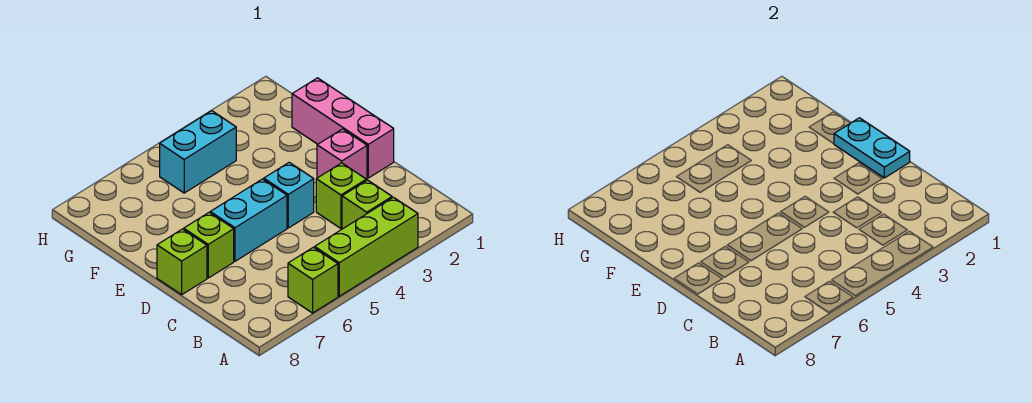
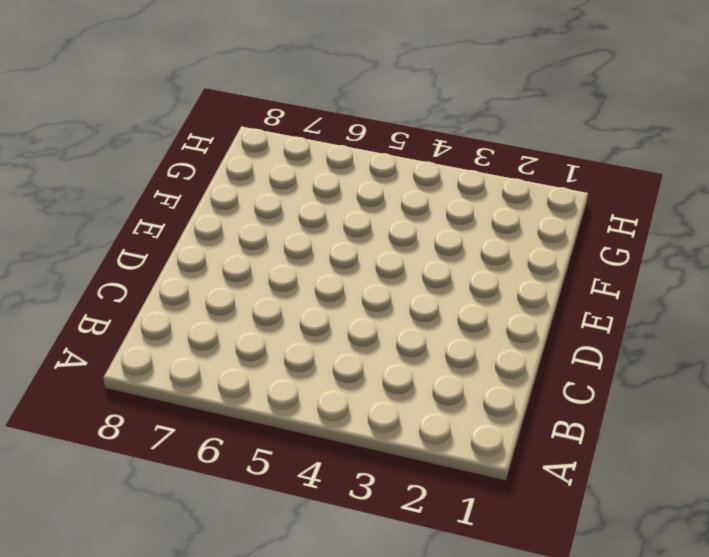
none -> lime brick A3:A5 level 1
none -> lime brick A6 level 1
none -> lime brick B3 level 1

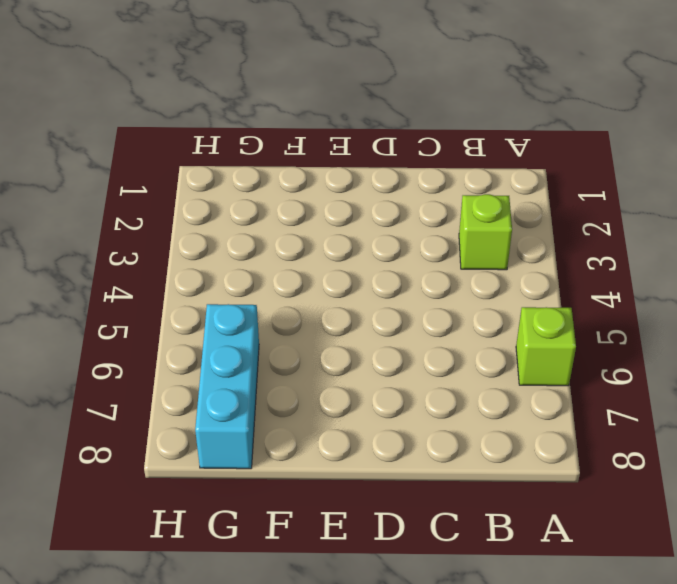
cyan brick G6:G8 level 1 -> none
none -> lime brick A3:A5 level 1
none -> lime brick C3 level 1
none -> pink brick D1:F1 level 1

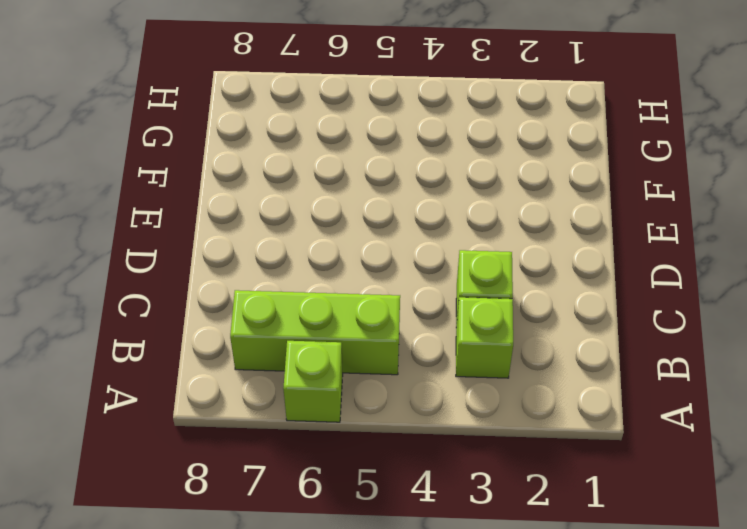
lime brick B5:B7 level 1 -> lime brick A3:A5 level 1
none -> pink brick D1:F1 level 1
none -> pink brick D2 level 1
none -> cyan brick D4 level 1

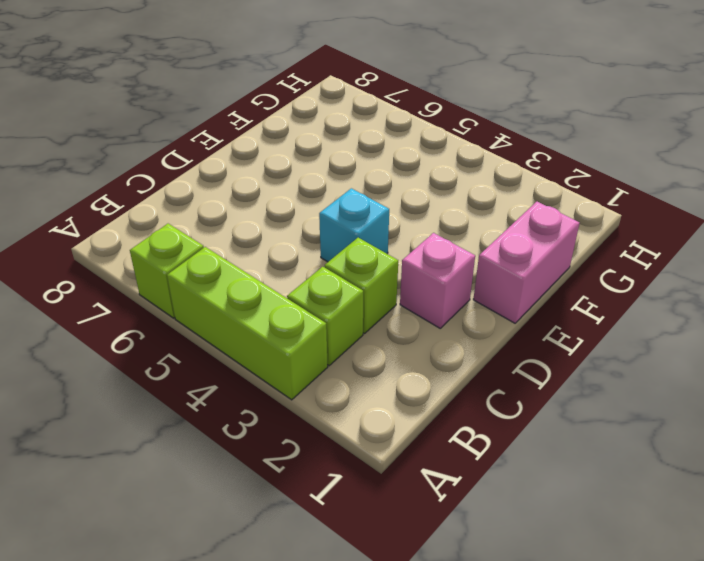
pink brick E1:F1 level 1 -> pink brick D1:F1 level 1
none -> cyan brick D5:D6 level 1
none -> lime brick D7 level 1
none -> lime brick D8 level 1

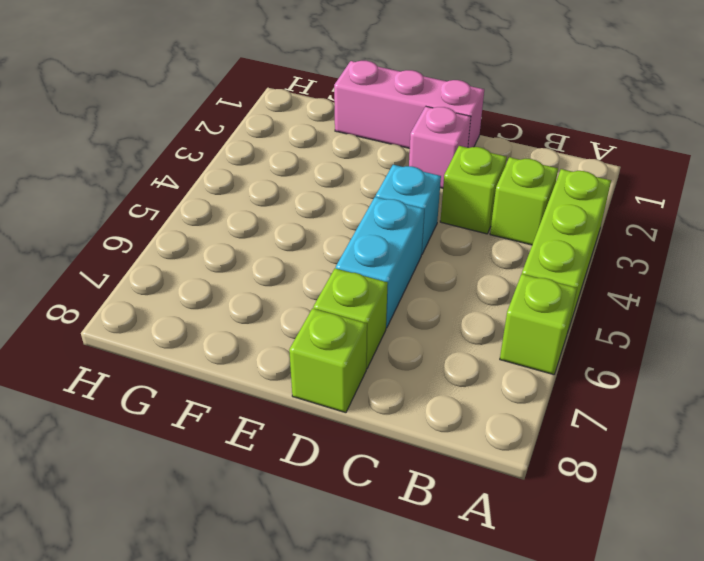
none -> cyan brick G4:G5 level 1
none -> cyan plate D1:E1 level 2

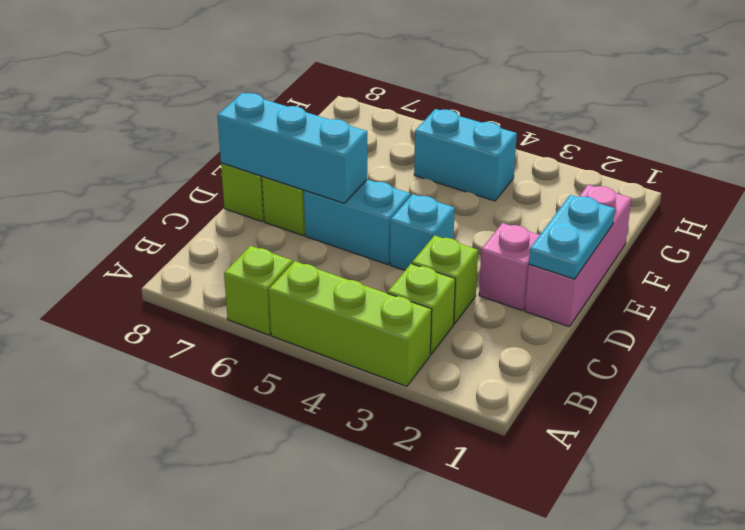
cyan brick D6:D8 level 2 -> none

